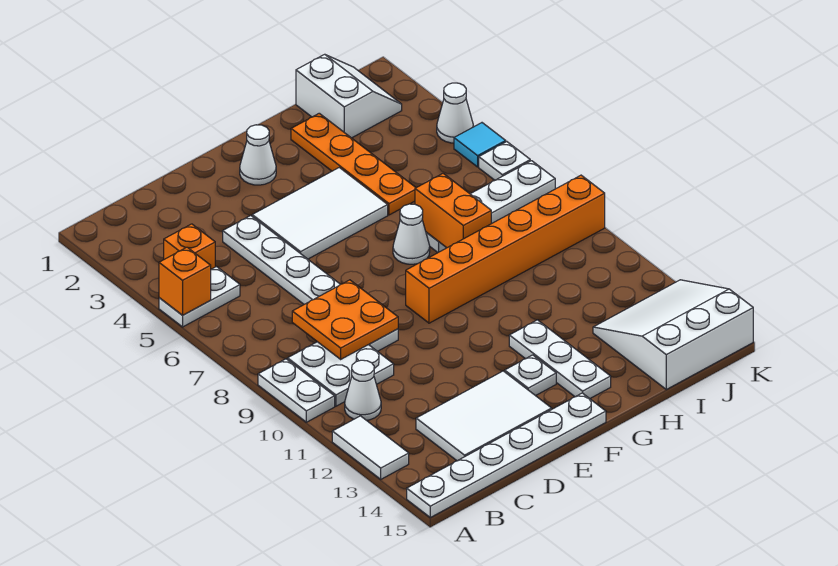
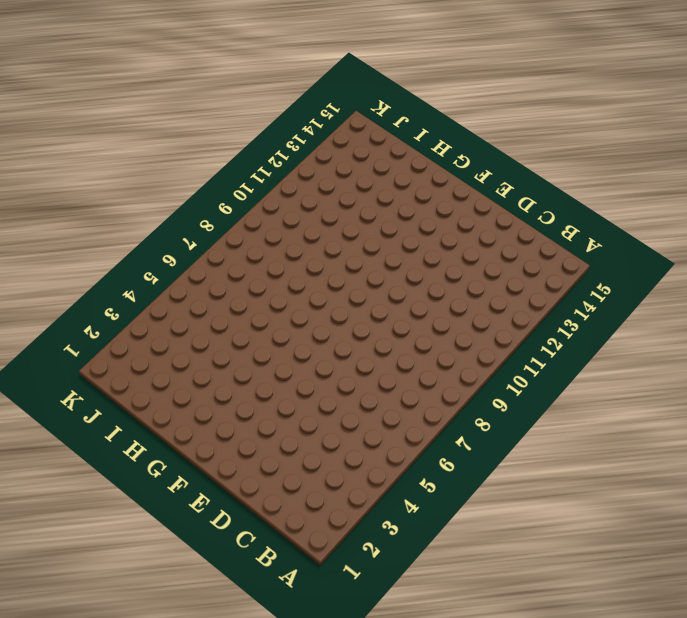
none -> white plate A5:B5 level 1
none -> white plate A9:A10 level 1
none -> white tile A12:A13 level 1

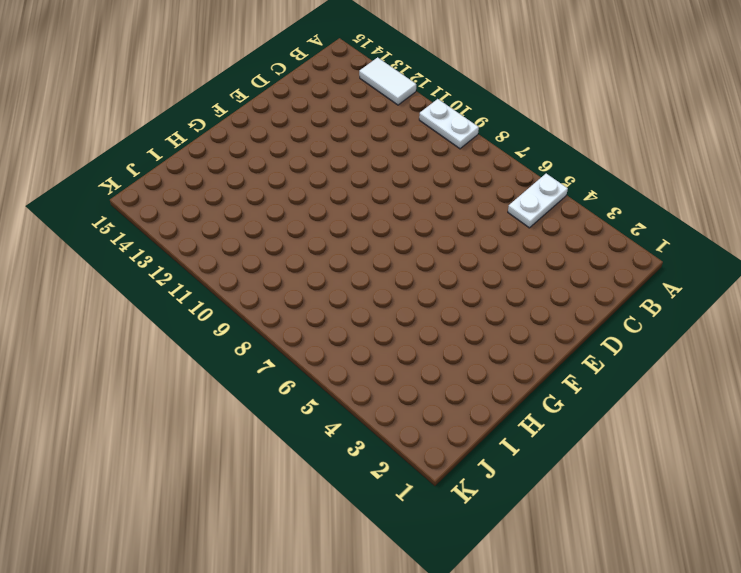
none -> white plate A15:F15 level 1
none -> orange brick B4 level 1
none -> white plate B9:C10 level 1

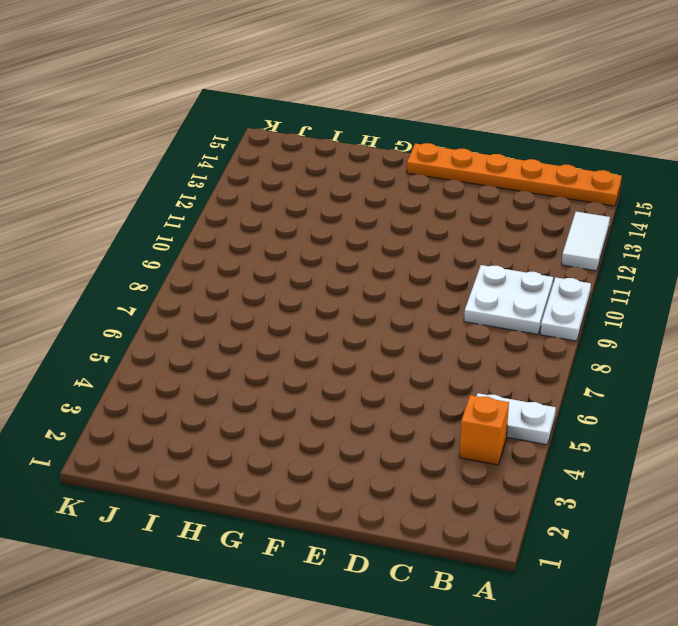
orange plate A15:F15 level 1 -> white plate A15:F15 level 1
none -> white cone B11 level 1
none -> white tile C13:E14 level 1
none -> white plate D4:D9 level 1

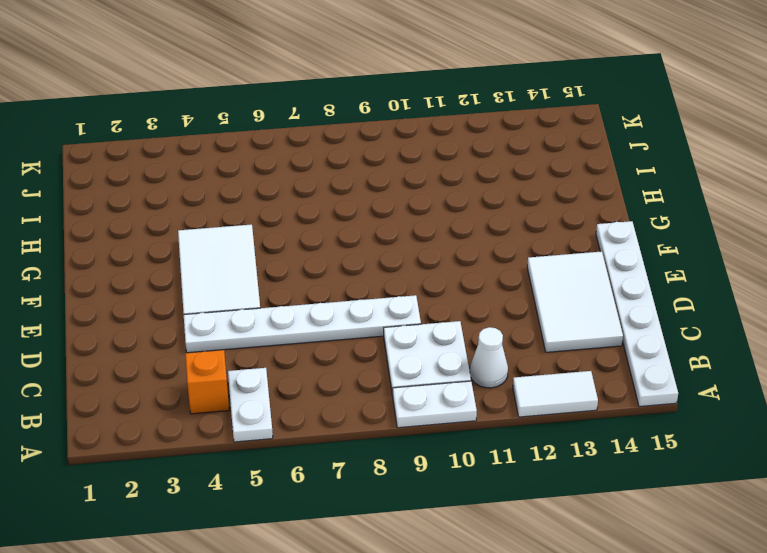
none -> white cone F2 level 1
none -> orange brick F9:K9 level 1
none -> white plate F13 level 1

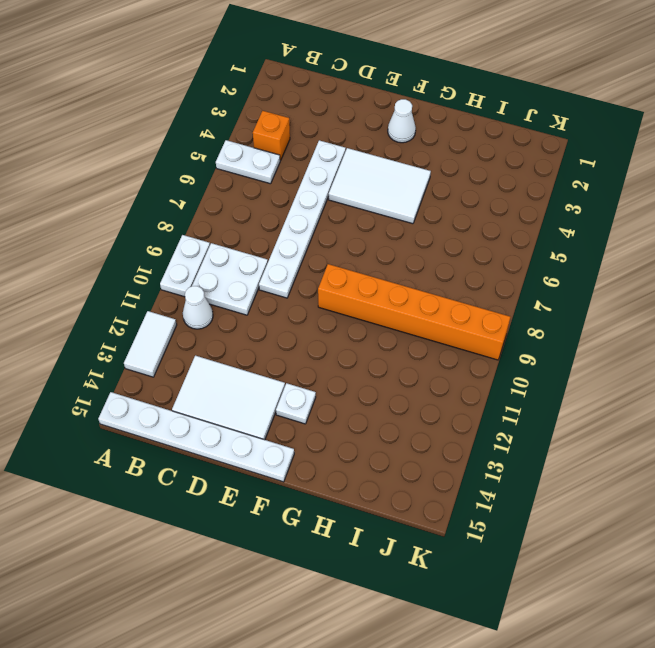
none -> white cone G7 level 1
none -> white plate G12:G14 level 1
none -> orange plate H2:H5 level 1

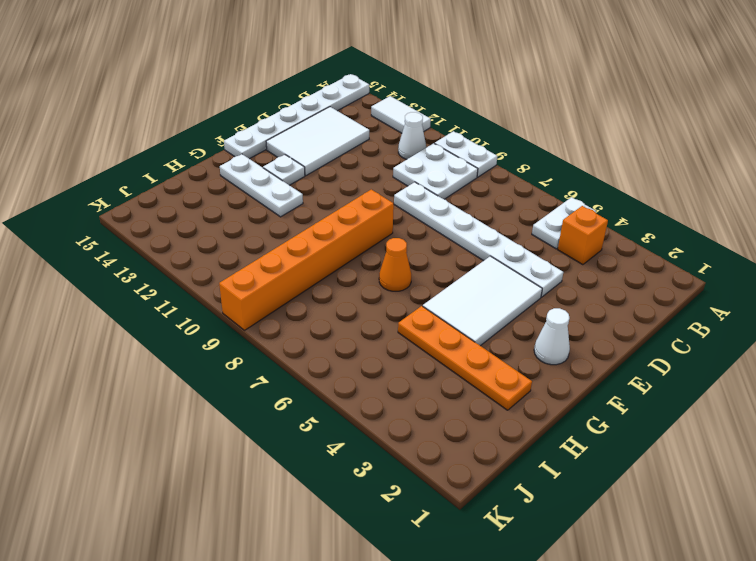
orange cone G7 level 1 -> white cone G7 level 1
none -> white plate H7:K7 level 1
none -> white slope I1:J2 level 1 top I
none -> white slope I13:K15 level 1 top 15

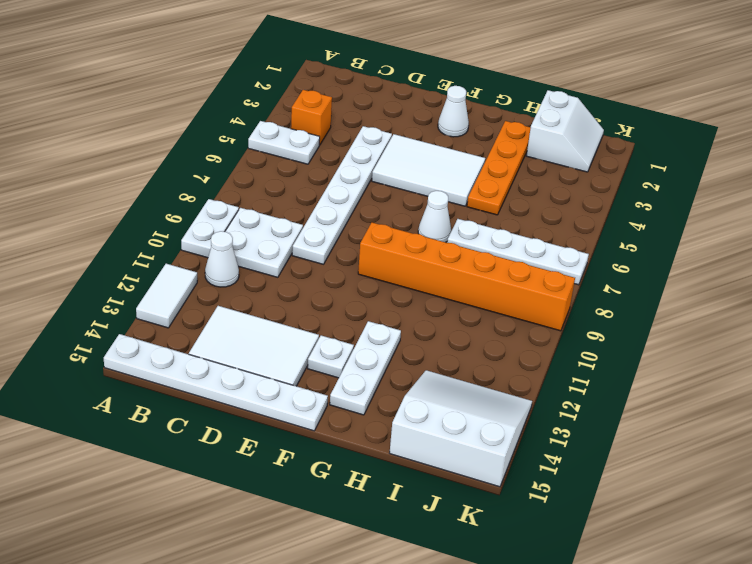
none -> white cone K4 level 1
none -> cyan tile K5 level 1
none -> white plate K6 level 1

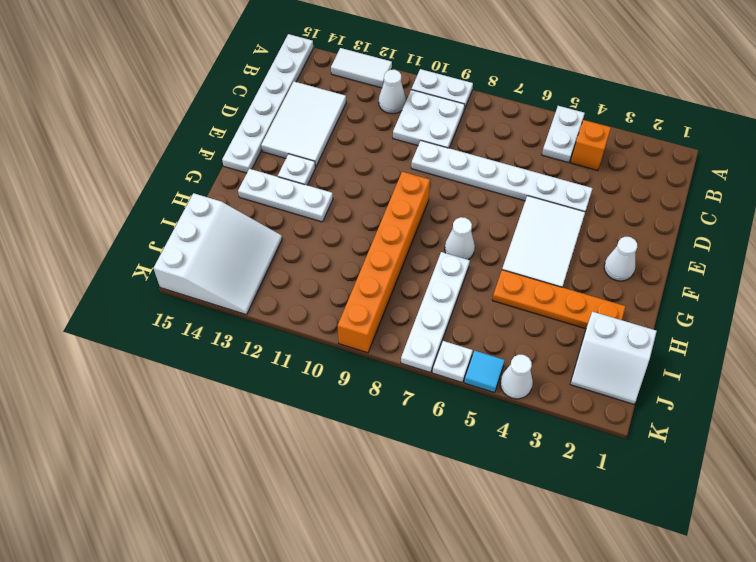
none -> orange brick A5 level 2
none -> orange plate C8:D9 level 2
none -> orange brick H7:H8 level 2

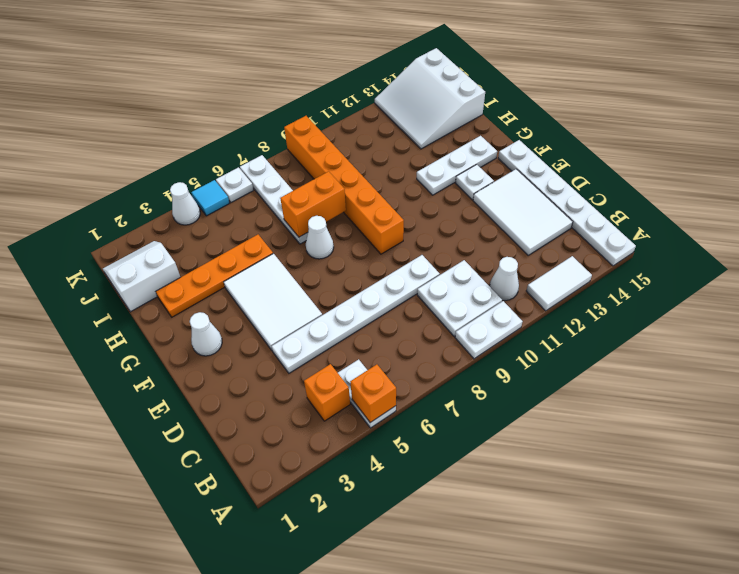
none -> orange plate C8:D9 level 2

